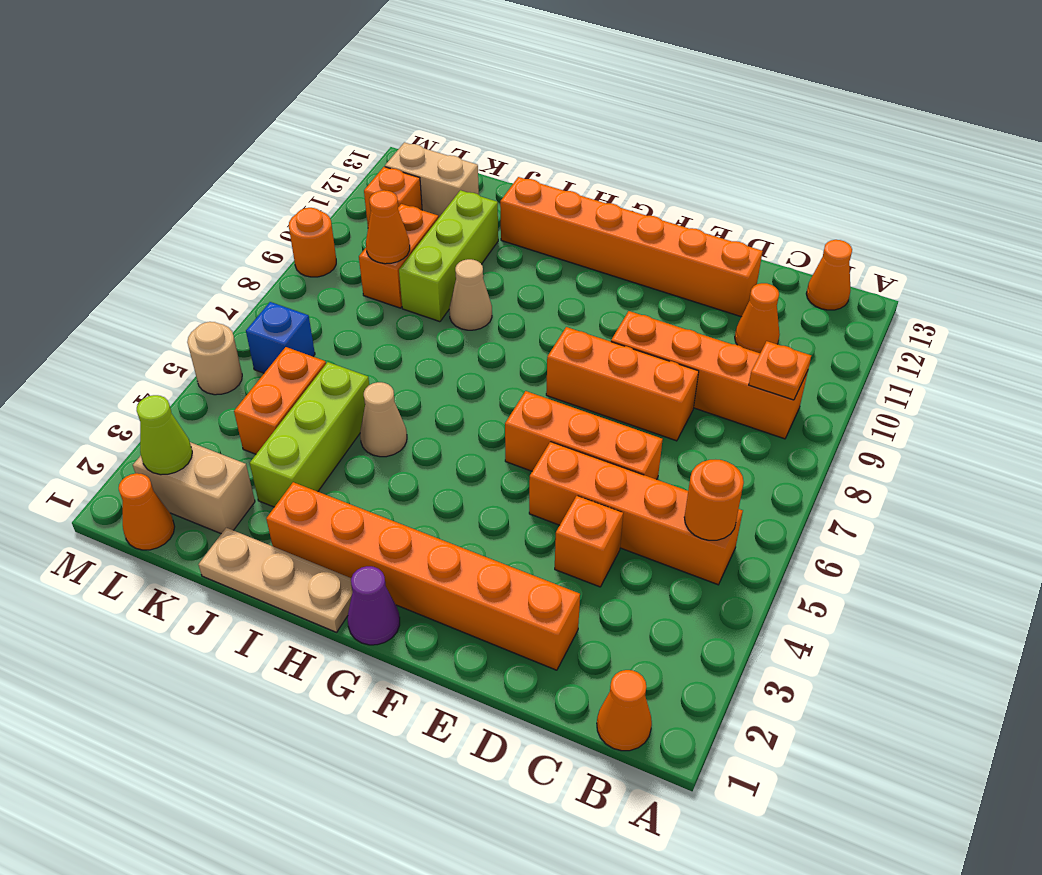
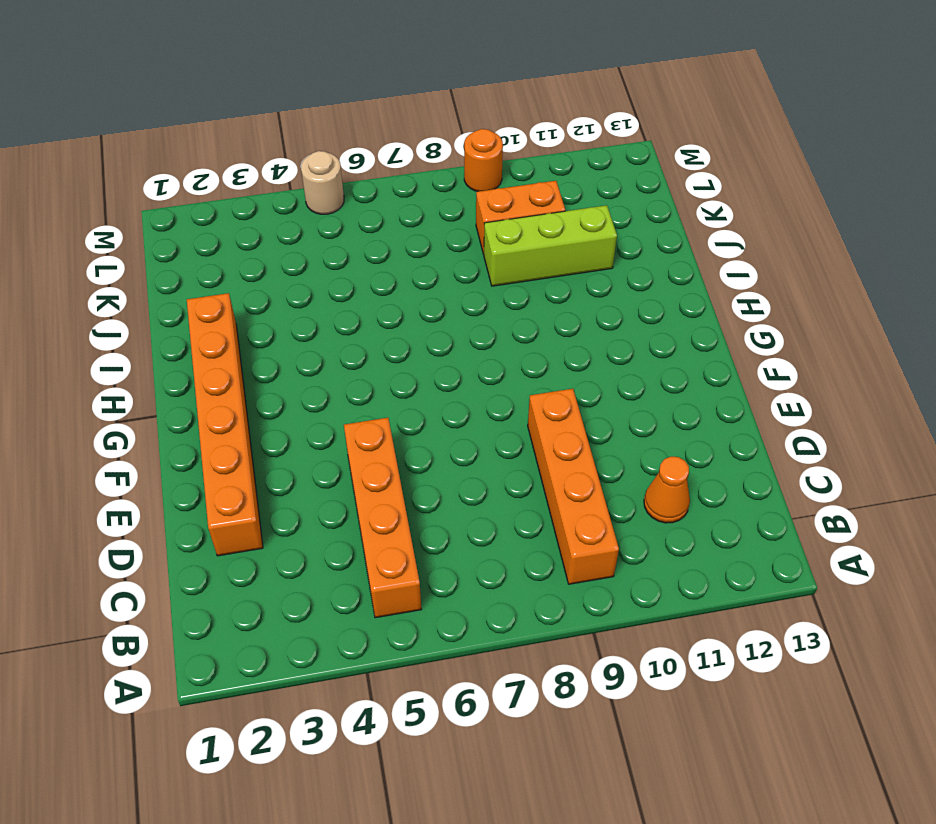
none -> orange cone B1 level 1
none -> orange cone B13 level 1
none -> orange brick D4 level 1

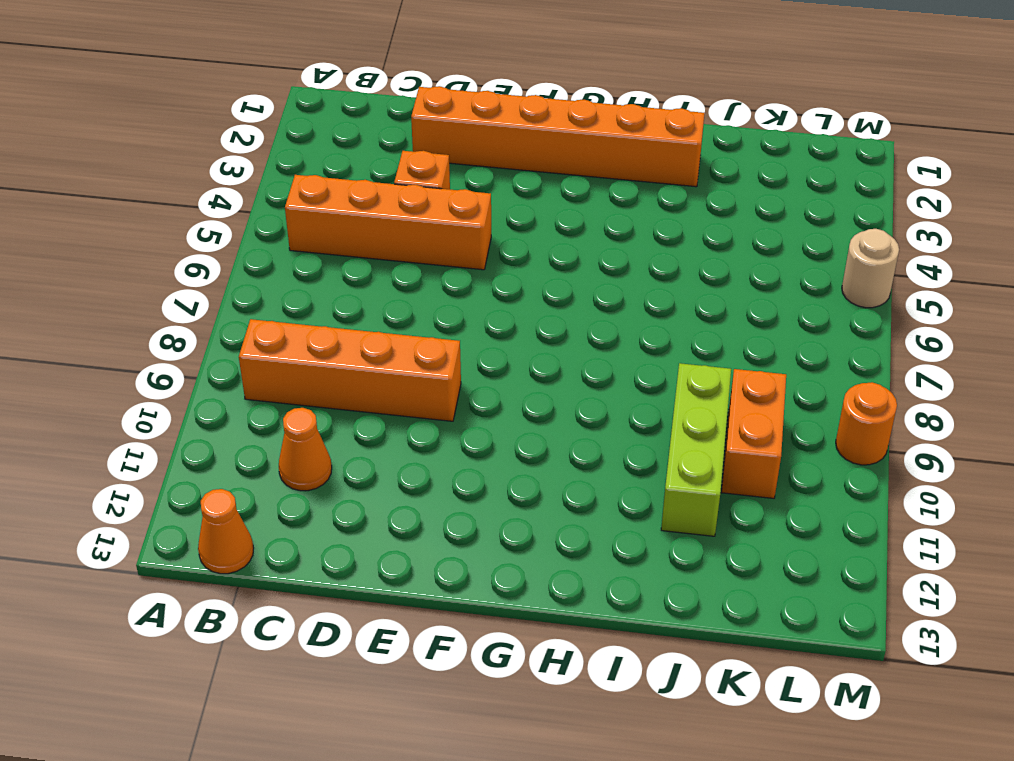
none -> orange cone B1 level 1
none -> orange brick D6:F6 level 1
none -> orange brick D8:F8 level 1

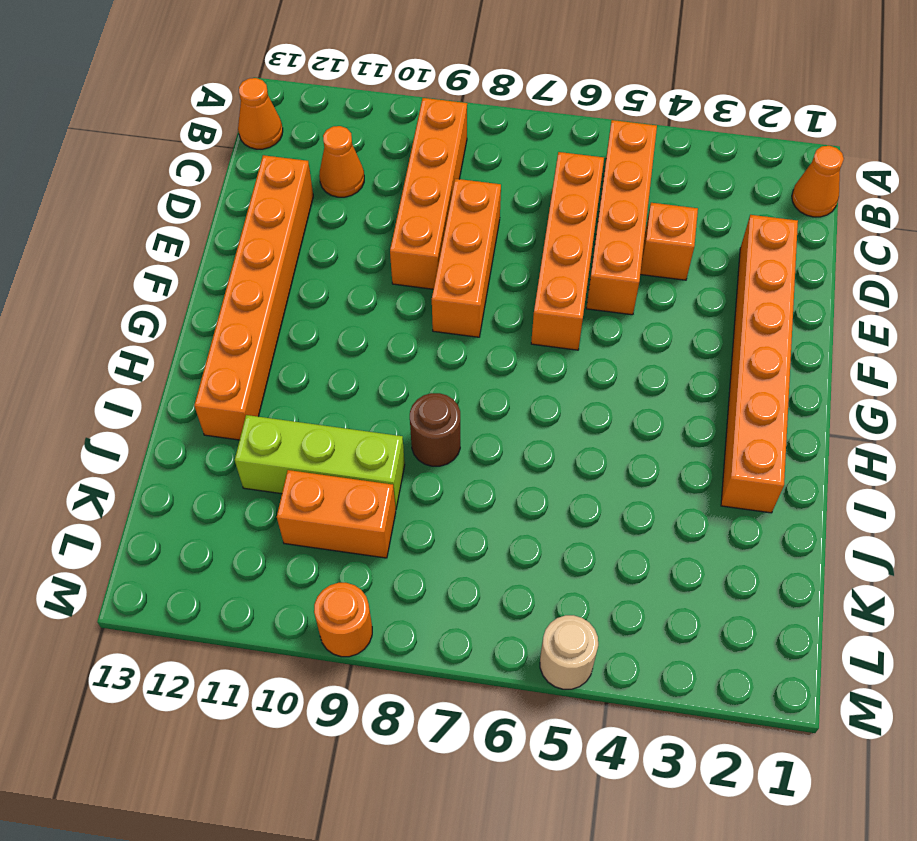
orange brick C6:F6 level 1 -> orange brick D6:F6 level 1
brown round brick I8 level 1 -> none
none -> purple cone G1 level 1
none -> tan plate H1:J1 level 1
none -> tan cone I5 level 1

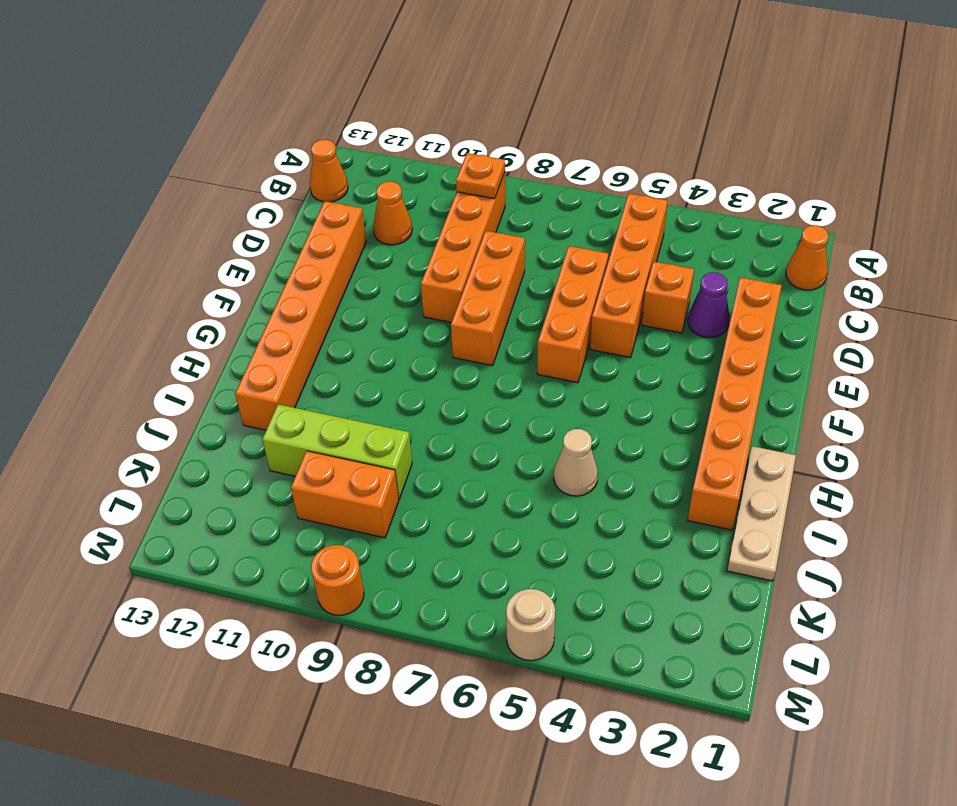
purple cone D3 level 1 -> purple cone G1 level 1
none -> tan cone I9 level 1
none -> lime brick J3:J5 level 1
none -> tan brick K2:L2 level 1

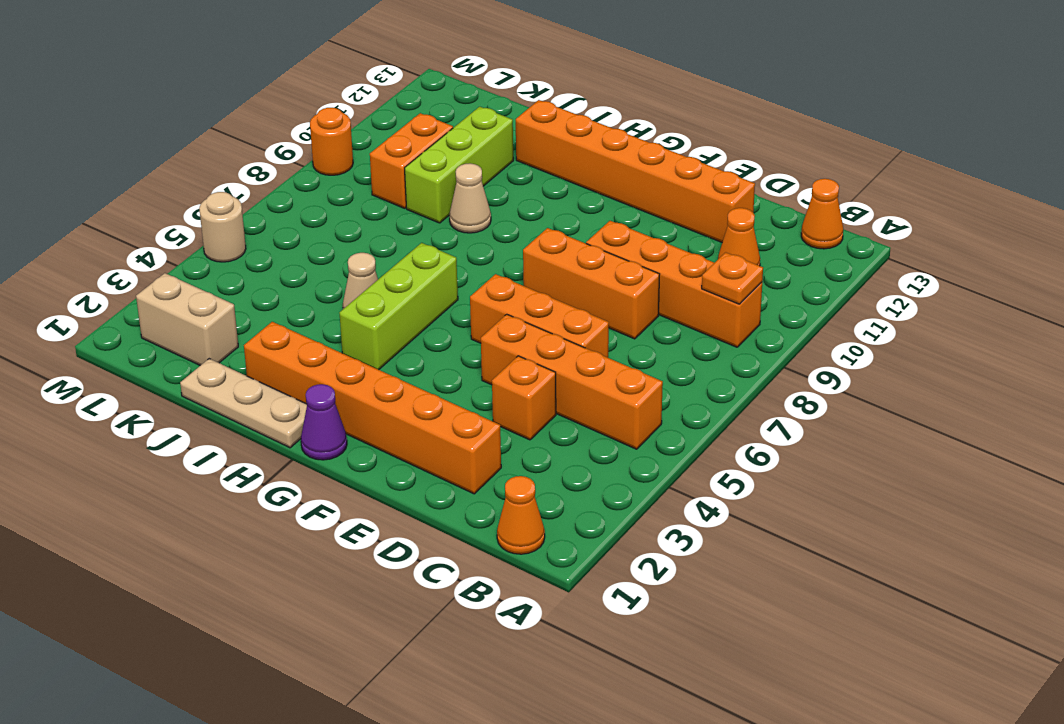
lime brick H4:H6 level 1 -> lime brick J3:J5 level 1
none -> orange brick K4:K5 level 1
none -> tan brick K12:L12 level 1
none -> orange cone L1 level 1

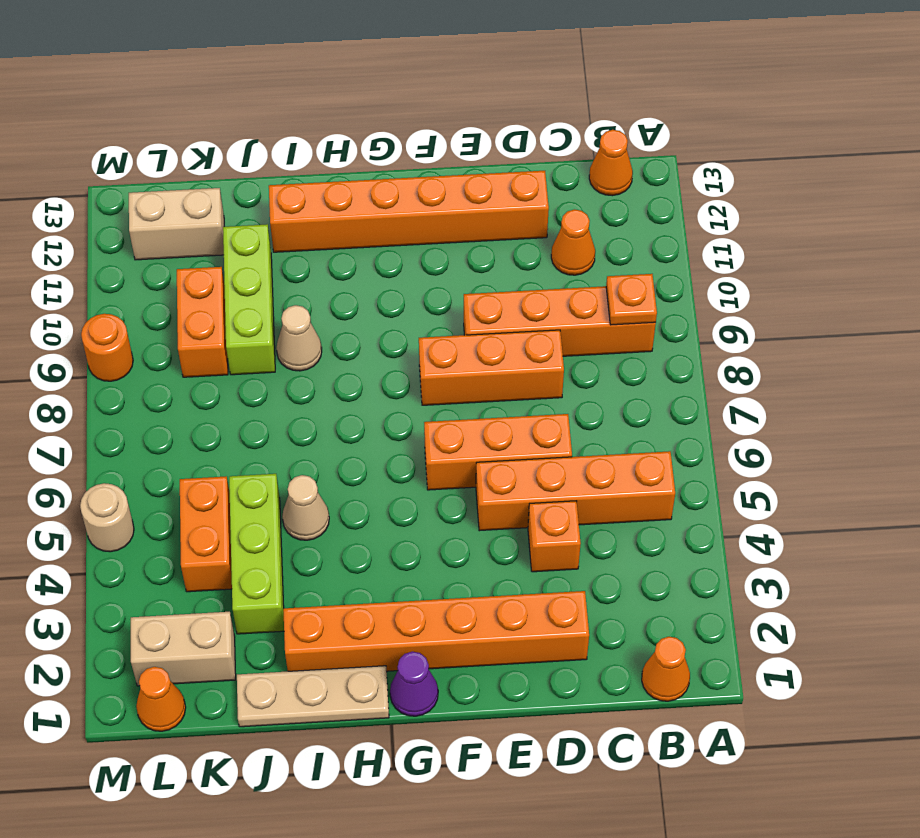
none -> blue brick L6 level 1
none -> orange brick L11 level 1
none -> orange round brick B5 level 2

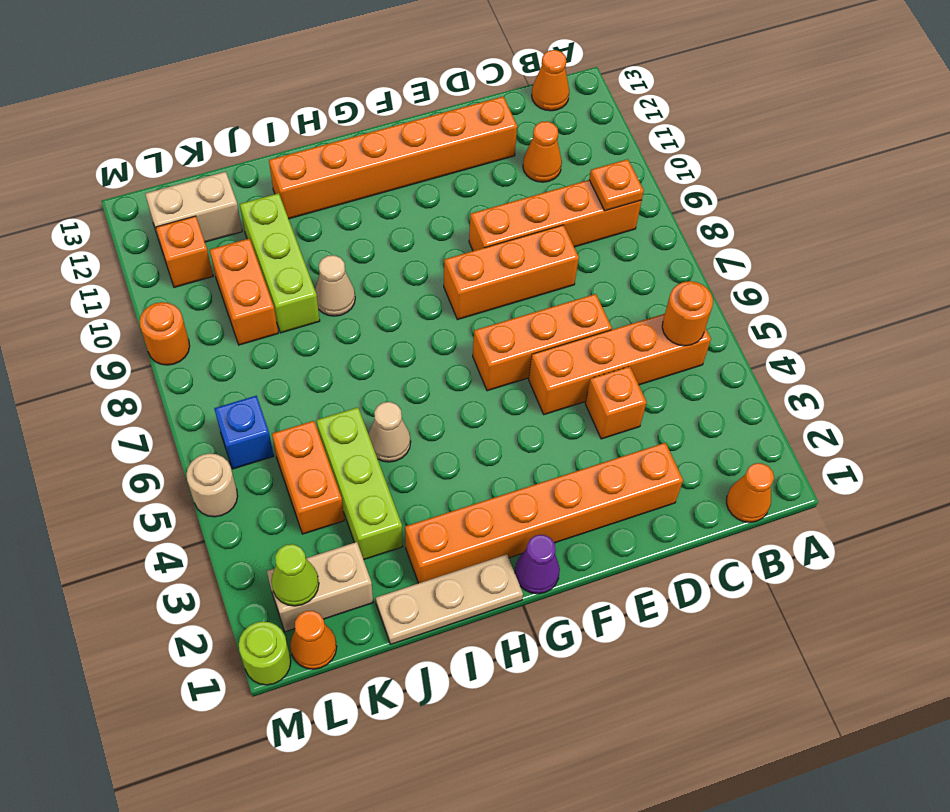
lime round brick M1 level 1 -> none
none -> orange cone K9 level 2

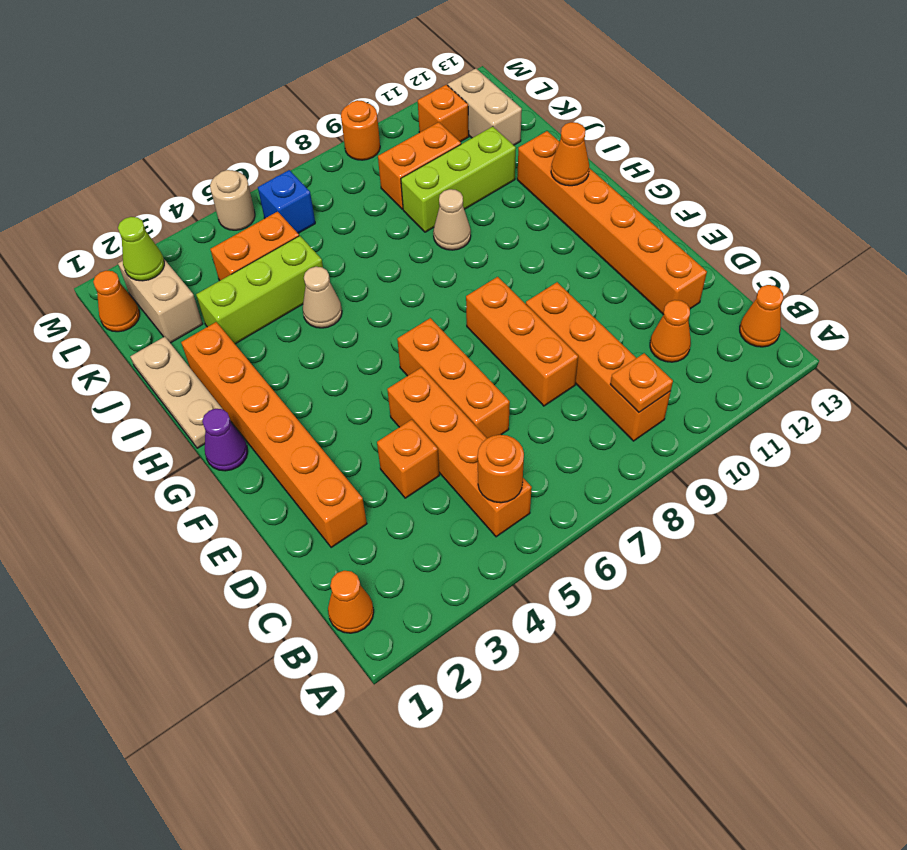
orange cone H12 level 2 -> orange cone K9 level 2

